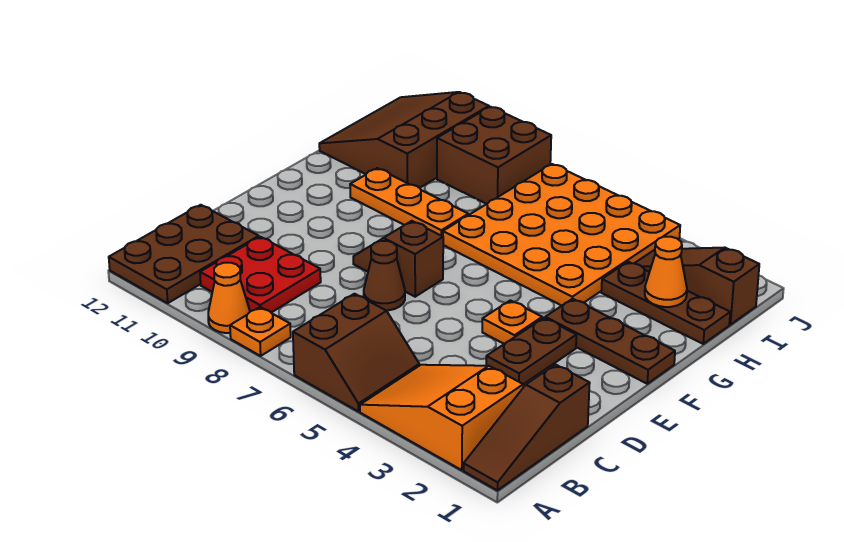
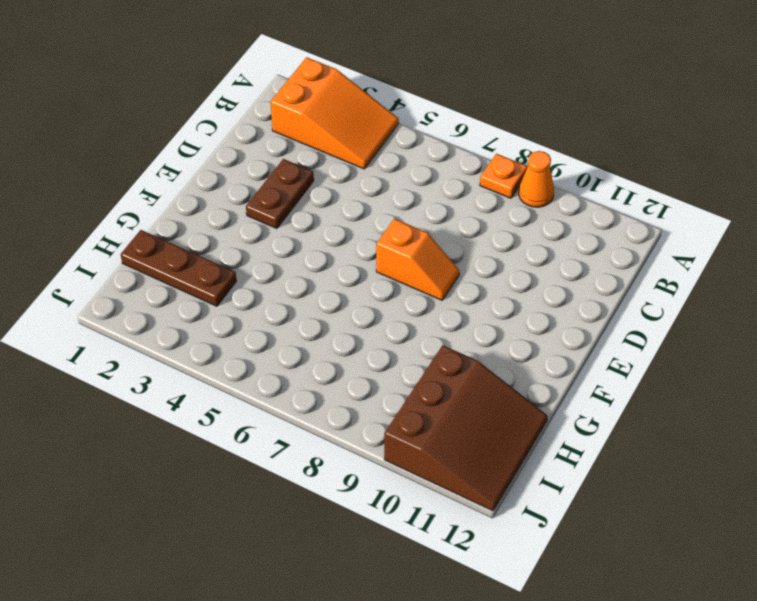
orange slope E7:E8 level 1 top 7 -> brown slope E7:E8 level 1 top 7
none -> brown slope A1:C1 level 1 top C
none -> brown slope A5:B6 level 1 top 6
none -> brown plate A11:C12 level 1

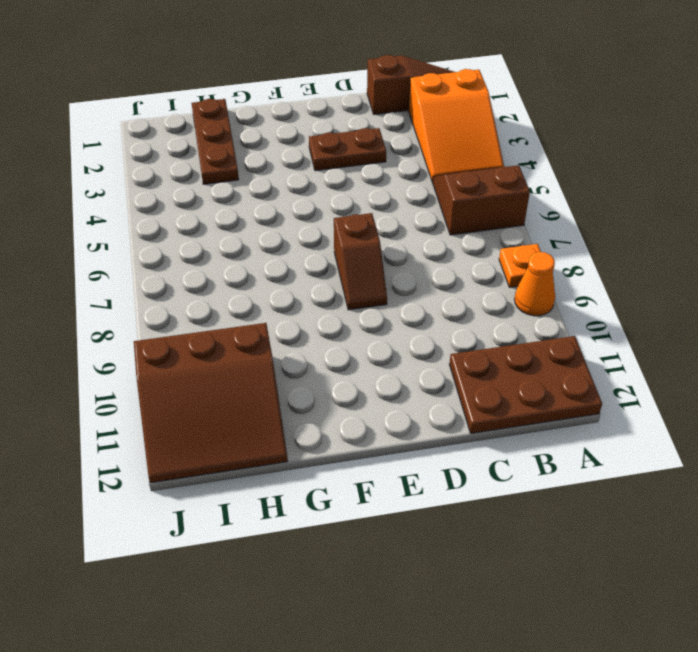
none -> red plate B9:C10 level 1
none -> brown cone D7 level 1
none -> orange plate E4 level 1

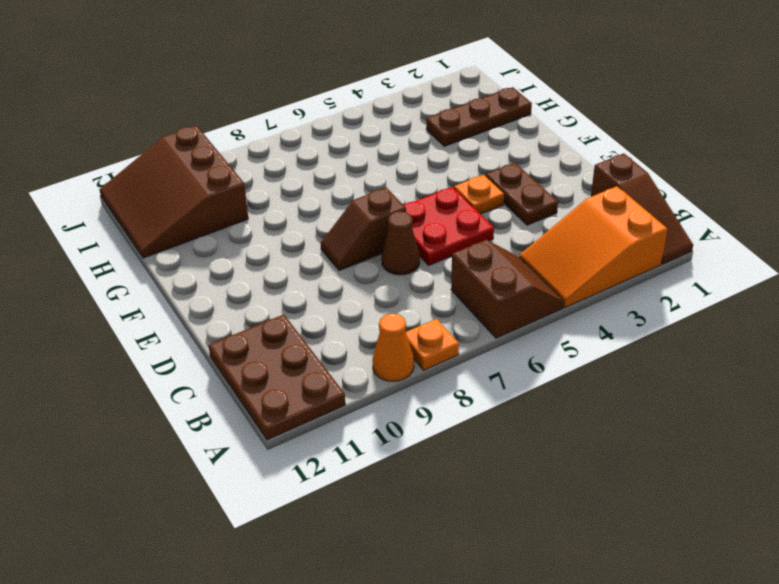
red plate D5:E6 level 1 -> red plate B9:C10 level 1
none -> brown plate F1:F3 level 1
none -> orange plate G4:J7 level 1
none -> orange plate G8:G10 level 1

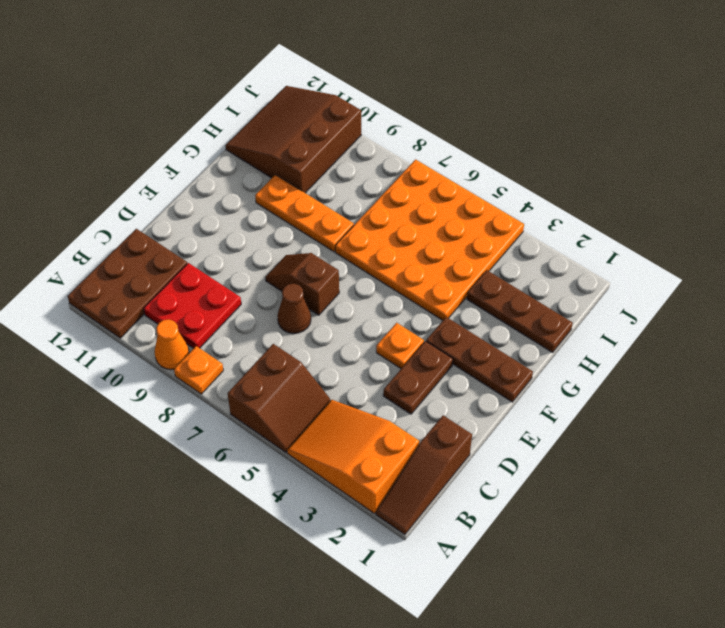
none -> brown slope I1:I3 level 1 top 1
none -> brown brick I8:J9 level 1
none -> orange cone H2 level 2

